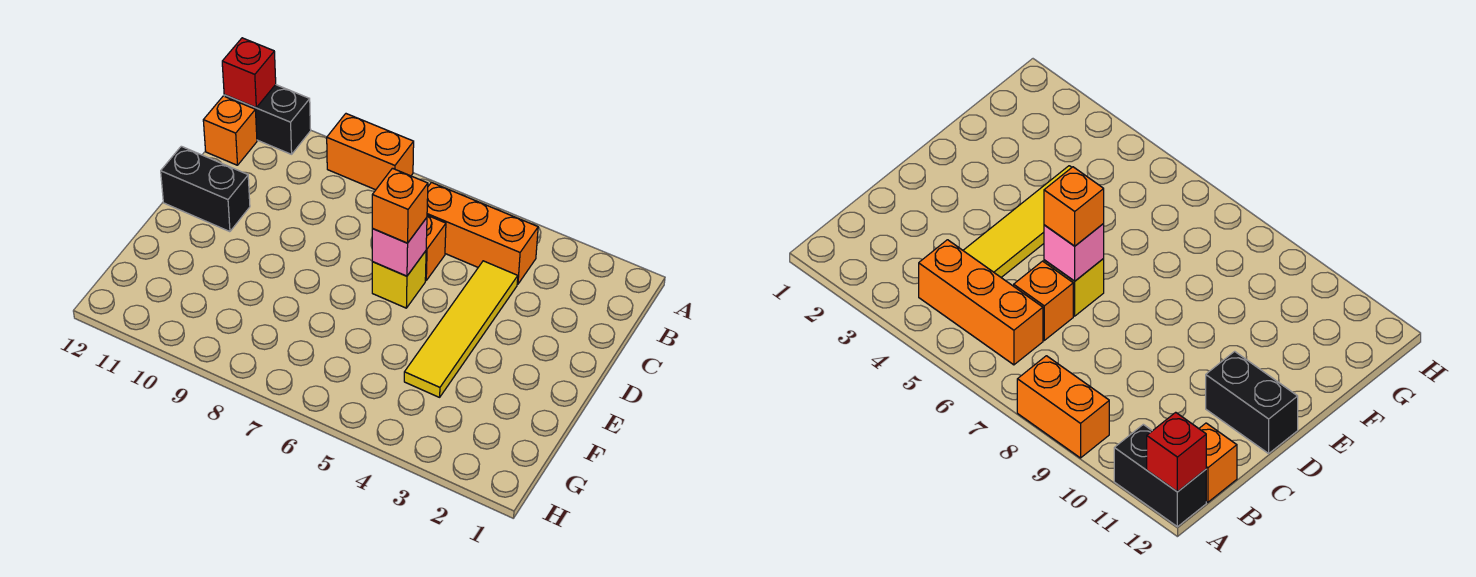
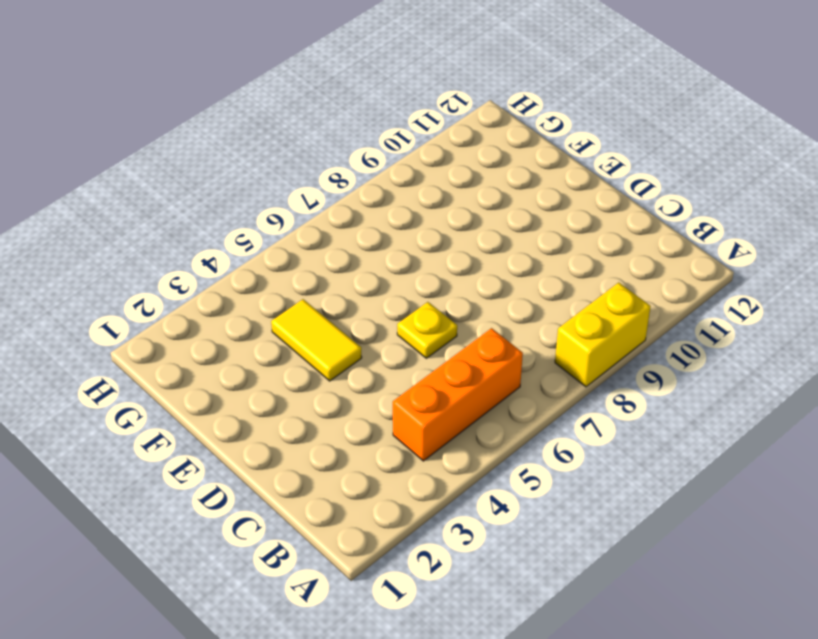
yellow brick A8:A9 level 1 -> orange brick A8:A9 level 1
yellow plate D6 level 1 -> yellow brick D6 level 1
yellow tile E4:F4 level 1 -> yellow tile C4:F4 level 1
none -> black brick A11:A12 level 1
none -> orange brick B12 level 1

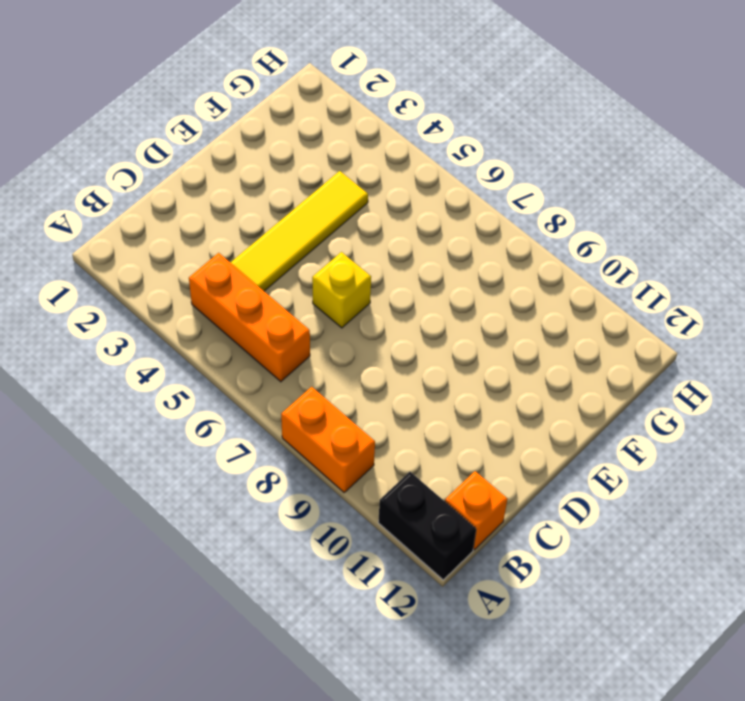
none -> orange brick C6 level 1
none -> black brick D11:D12 level 1

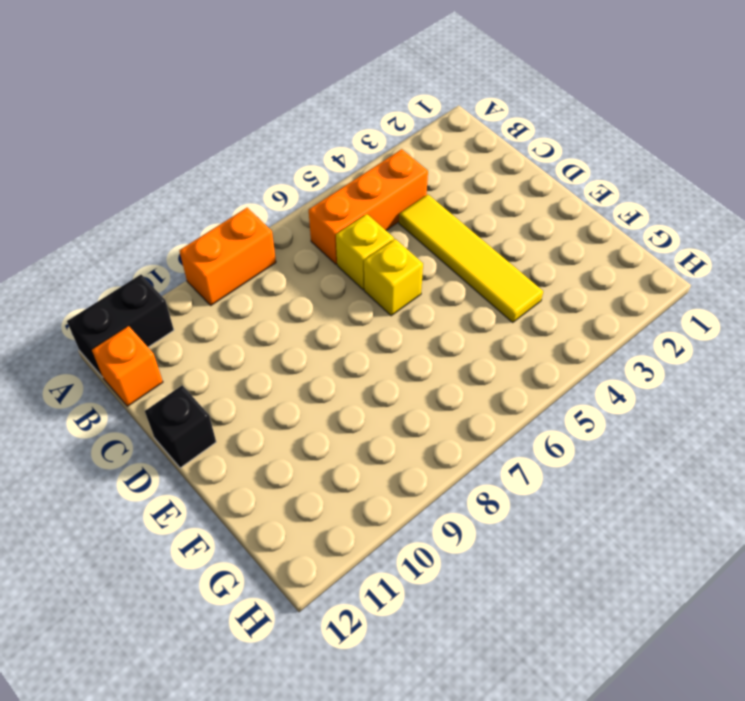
yellow brick C6 level 1 -> orange brick C6 level 1
black brick D12 level 1 -> black brick D11:D12 level 1
none -> red brick A12 level 2
none -> pink brick D6 level 2

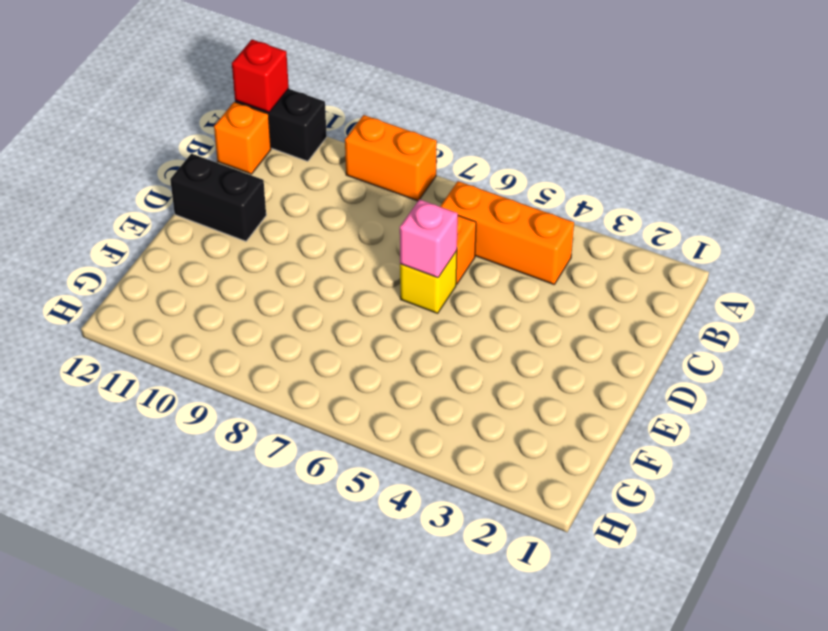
none -> yellow tile C4:F4 level 1
none -> orange brick D6 level 3

